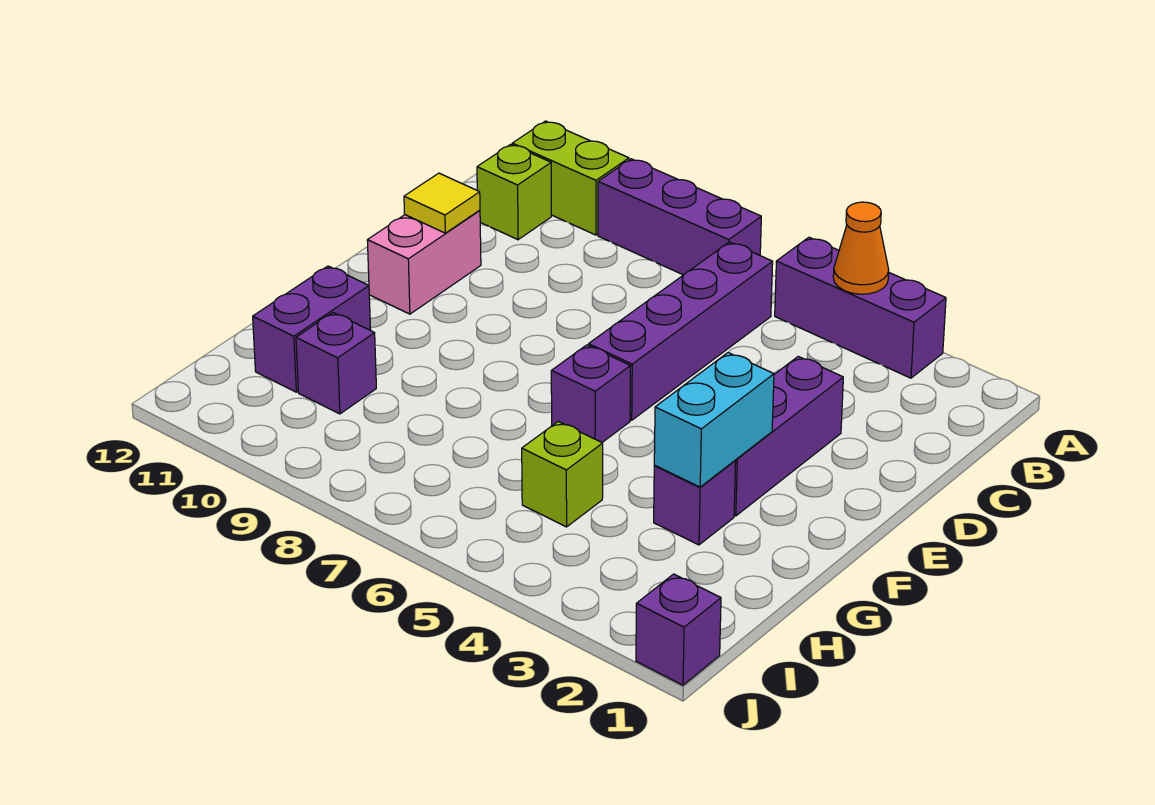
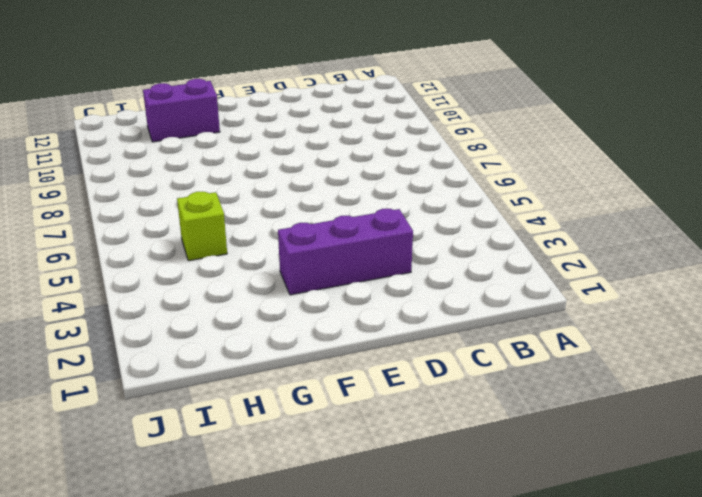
none -> purple brick A3:A5 level 1
none -> purple brick A7:A9 level 1
none -> lime brick A10:A11 level 1

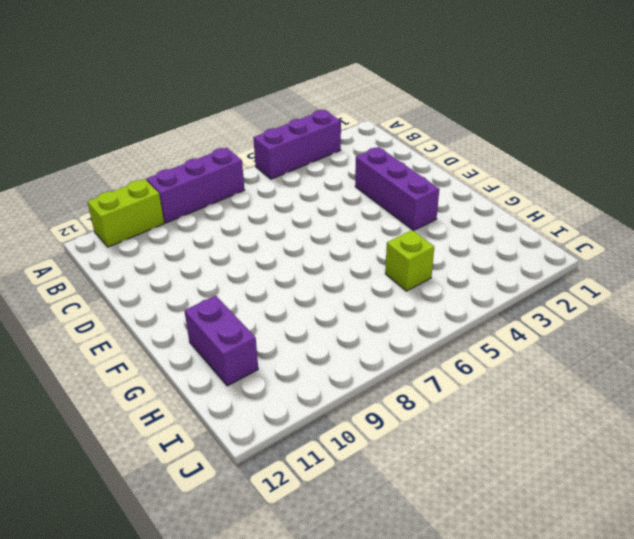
none -> purple brick B6:E6 level 1
none -> lime brick B11 level 1
none -> pink brick D11:E11 level 1

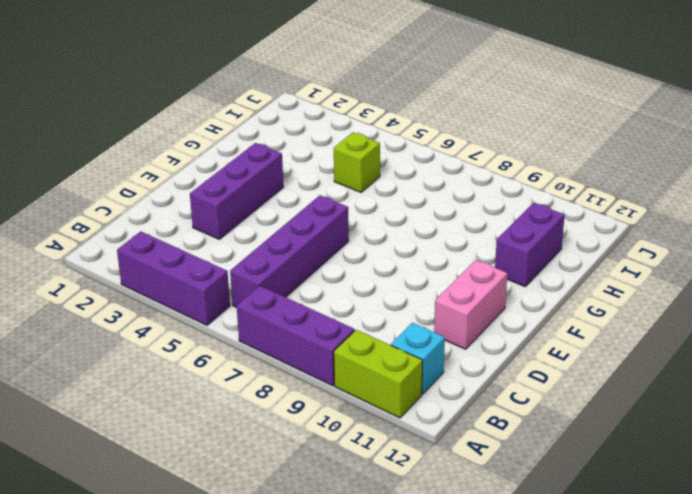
cyan brick B11 level 1 -> lime brick B11 level 1
none -> purple brick F6 level 1
none -> purple brick G3 level 1
none -> purple brick H10 level 1

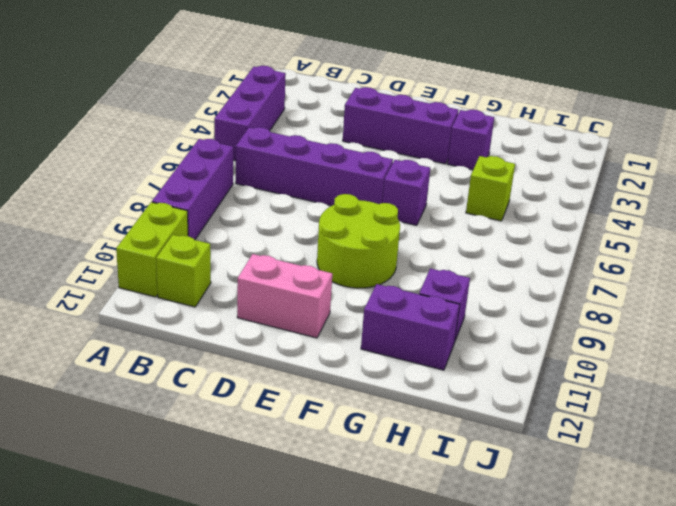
lime round brick E8:F9 level 1 -> none
none -> purple brick J1 level 1
none -> orange cone A4 level 2
none -> yellow tile D11 level 2

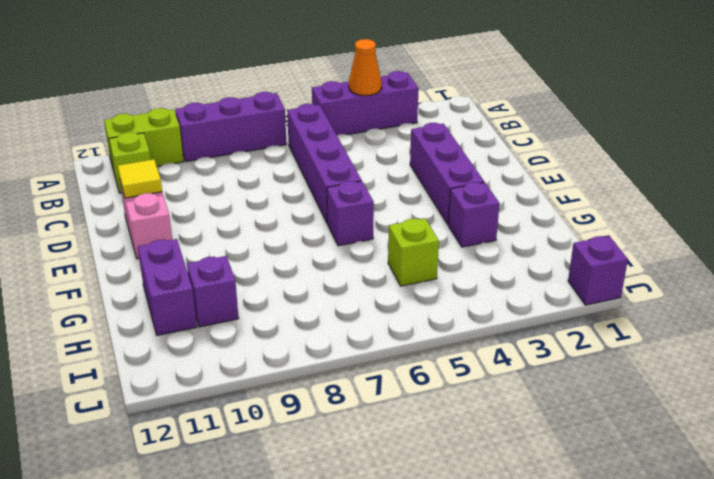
none -> cyan brick F3:G3 level 2

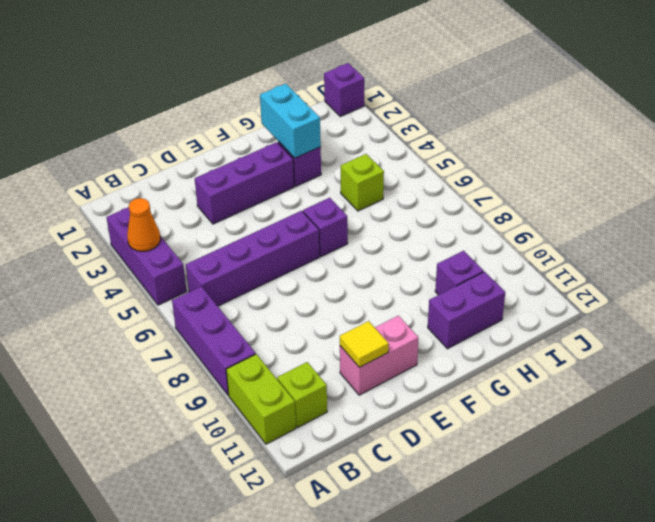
cyan brick G2:G3 level 2 -> cyan brick F3:G3 level 2

